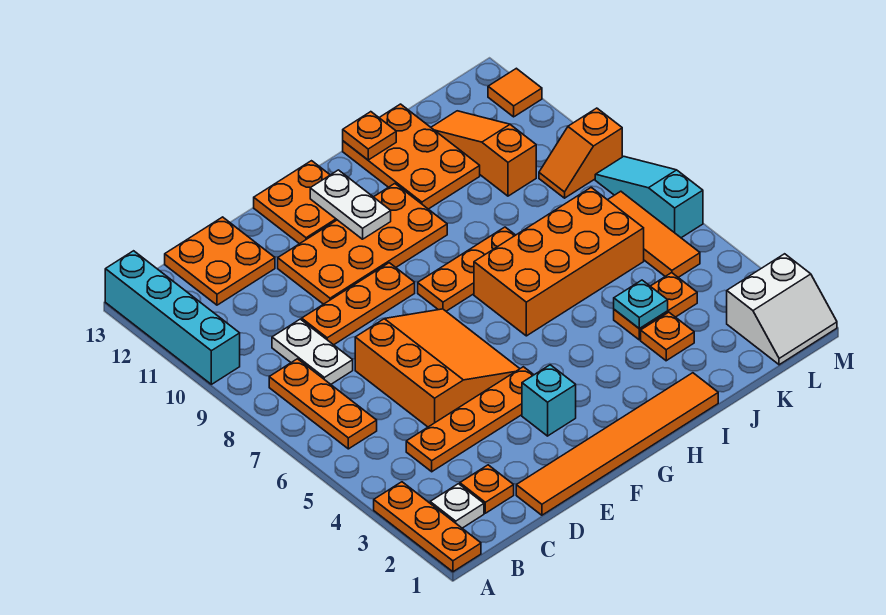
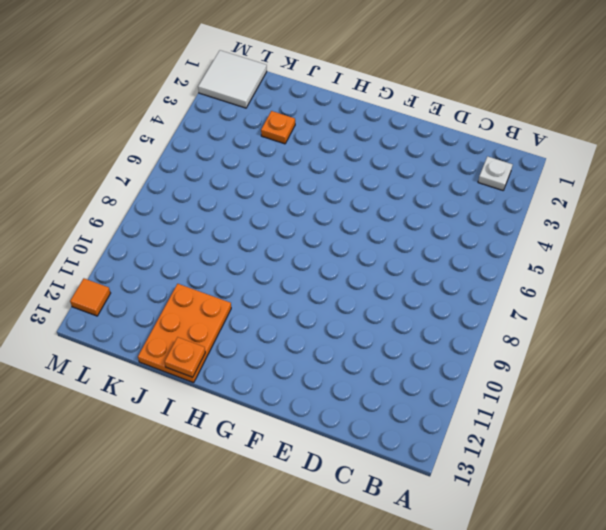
white tile L1:M2 level 1 -> white slope L1:M2 level 1 top 2
none -> orange plate A1:A3 level 1
none -> cyan brick A10:A13 level 1
none -> orange plate B6:B8 level 1

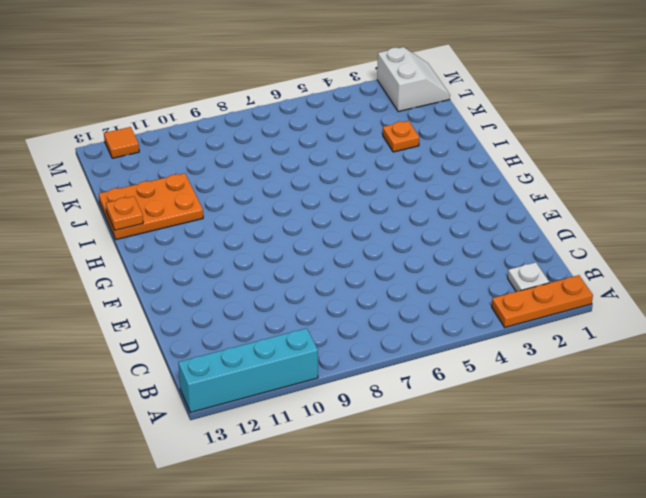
none -> orange plate B6:B8 level 1
none -> orange plate C2 level 1
none -> orange plate C4:F4 level 1

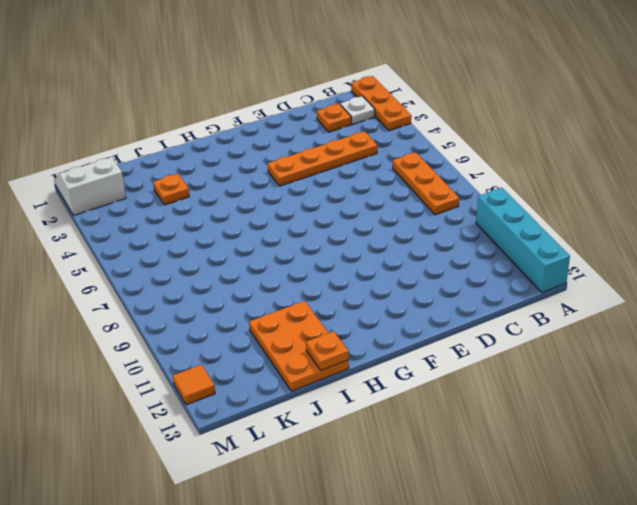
none -> white plate C8:C9 level 1
none -> orange plate C12:D13 level 1
none -> orange tile D1:I1 level 1

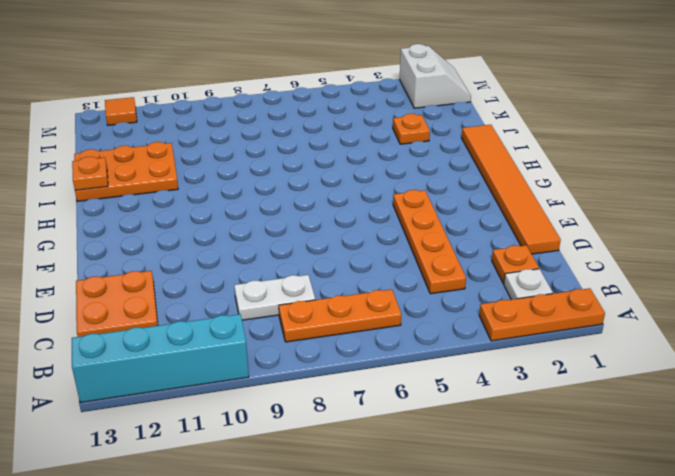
none -> orange slope D5:F7 level 1 top D
none -> orange plate D9:F9 level 1
none -> orange plate E10:H11 level 1

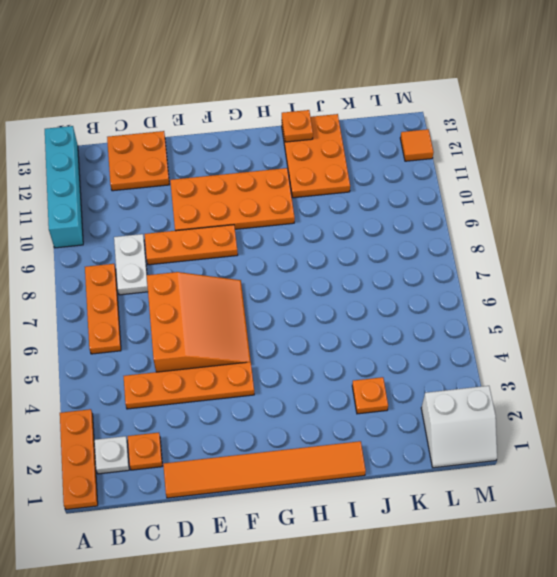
none -> cyan brick F3 level 1
none -> orange plate F12:G13 level 1
none -> orange plate G8:I8 level 1

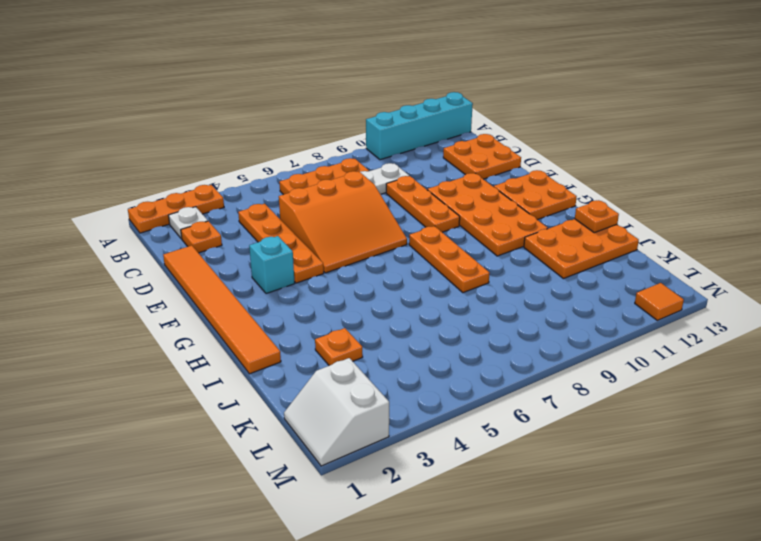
none -> orange brick H6:K7 level 1
none -> orange plate J4:K4 level 1
none -> orange slope K10:K12 level 1 top 10

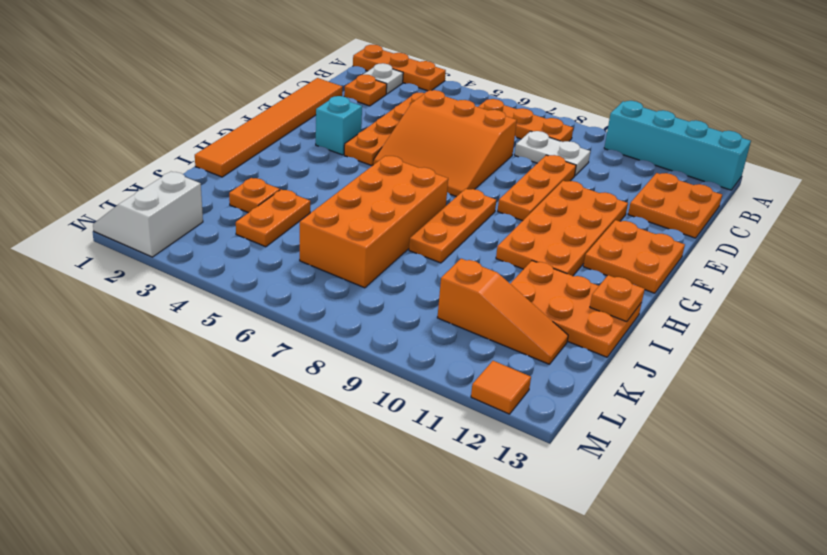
none -> orange tile L5:L7 level 1
none -> orange slope L9:M9 level 1 top M
none -> cyan slope M6:M8 level 1 top 6

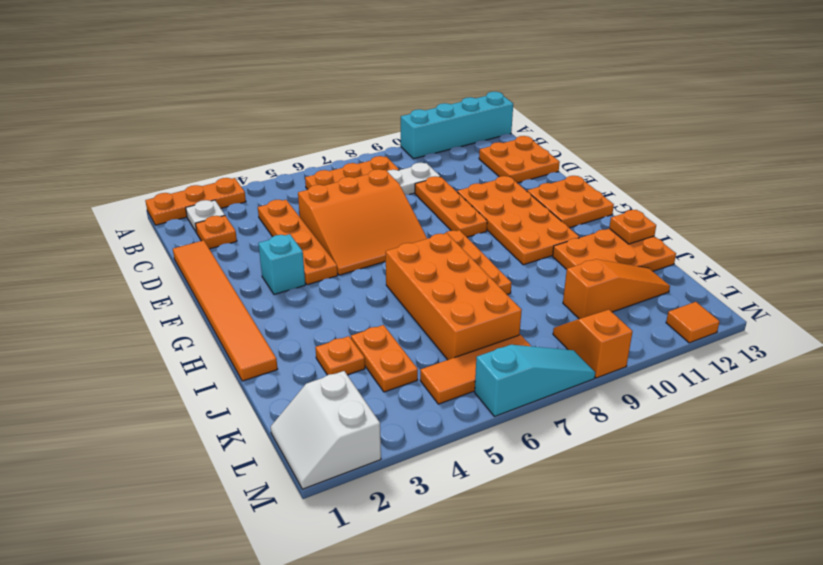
none -> white plate G11:G12 level 2
none -> cyan plate J4 level 2

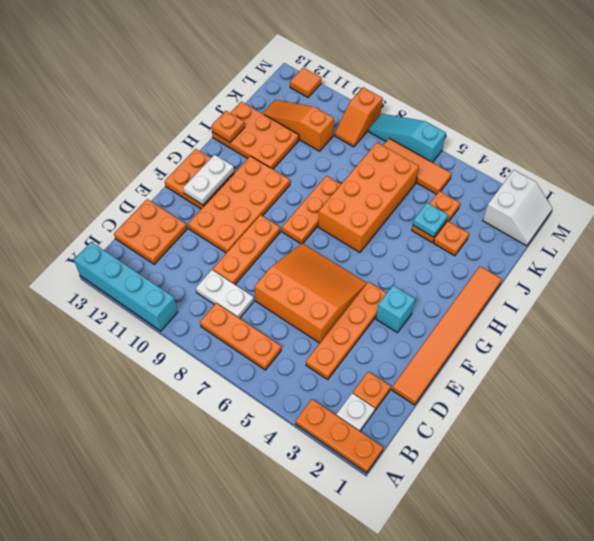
white plate F12:G12 level 2 -> white plate G11:G12 level 2

